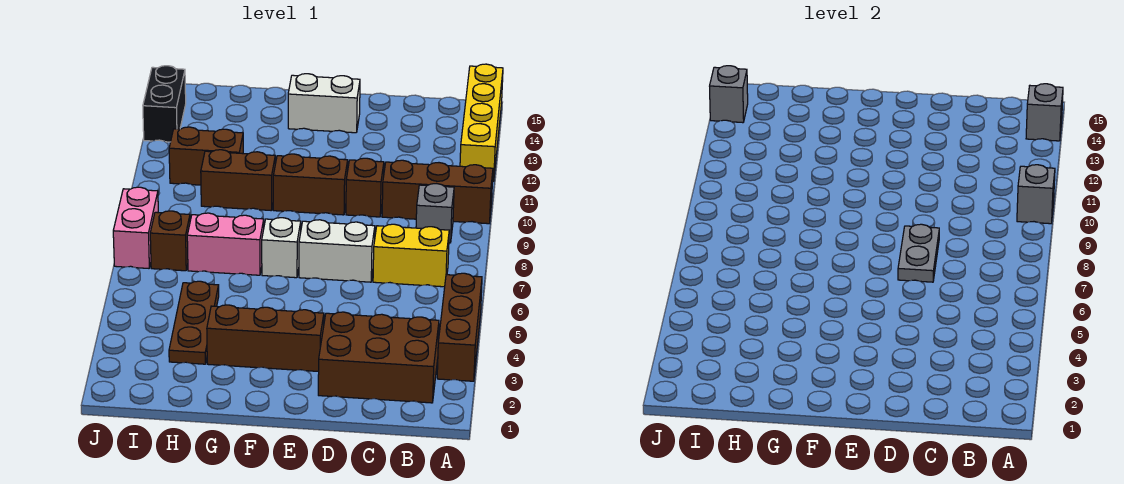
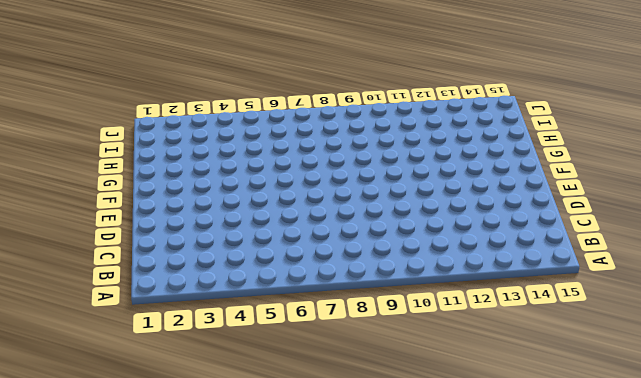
none -> brown brick A3:A5 level 1
none -> brown brick A10:C10 level 1
none -> yellow brick A12:A15 level 1

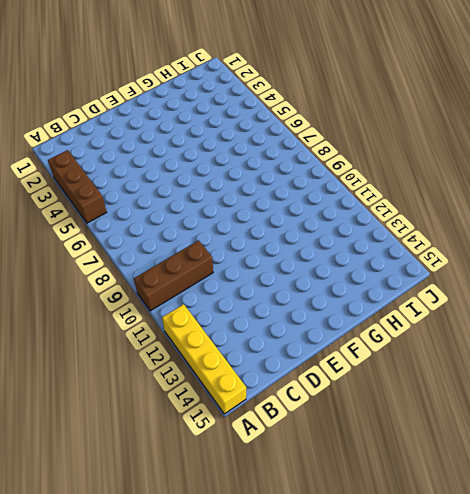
none -> brown brick B2:D3 level 1
none -> yellow brick B7:C7 level 1
none -> grey brick B9 level 1

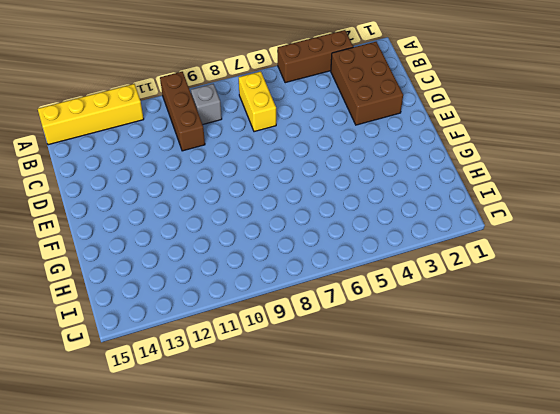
none -> white brick D7:E7 level 1
none -> brown brick D10 level 1
none -> brown brick E3:G3 level 1

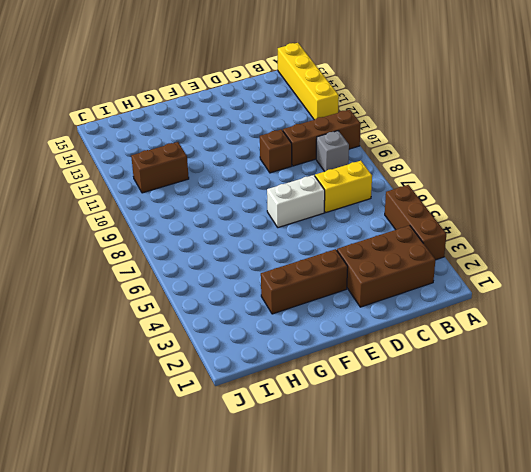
none -> brown brick E10:F10 level 1
none -> white brick E14:F14 level 1
none -> white brick F7 level 1

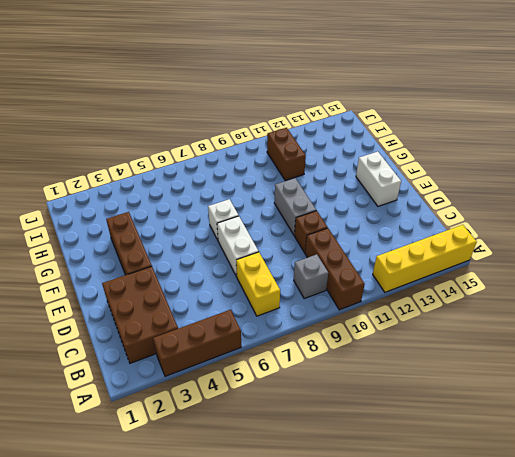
grey brick E10:F10 level 1 -> brown brick E10:F10 level 1
none -> pink brick G7:H7 level 1
none -> brown brick G10:H10 level 1
none -> brown plate H3:H5 level 1

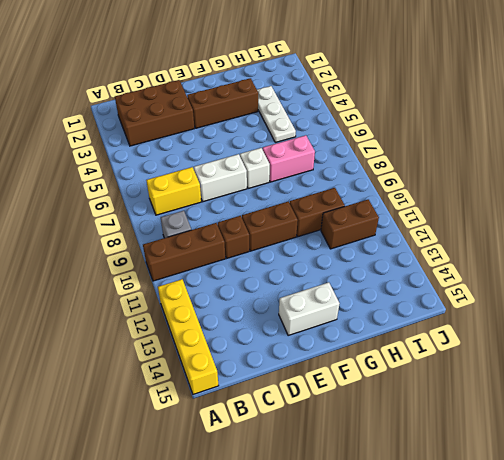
white plate H3:H5 level 1 -> brown plate H3:H5 level 1
none -> brown brick A3:A5 level 1
none -> brown brick I7 level 1
none -> pink brick J7:J8 level 1

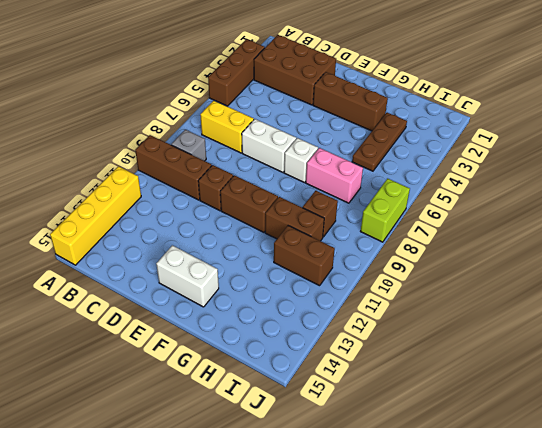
brown brick H9 level 1 -> brown brick I7 level 1
lime brick J7:J8 level 1 -> pink brick J7:J8 level 1
none -> black brick J13:J14 level 1
none -> grey brick A10 level 2
none -> grey brick A14 level 2

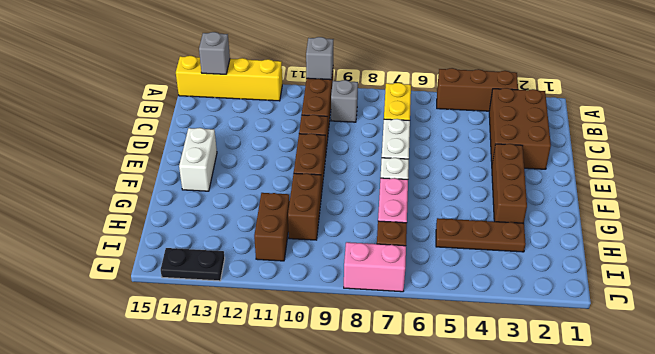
black plate J13:J14 level 1 -> black brick J13:J14 level 1
none -> grey plate D7:D8 level 2
none -> grey brick J14 level 2

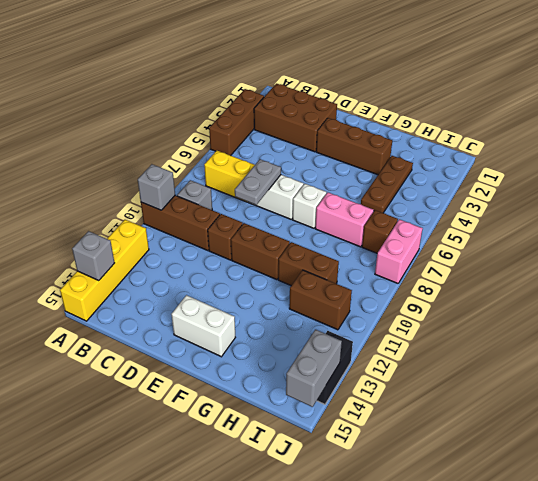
grey brick J14:J15 level 2 -> grey brick J14 level 2

